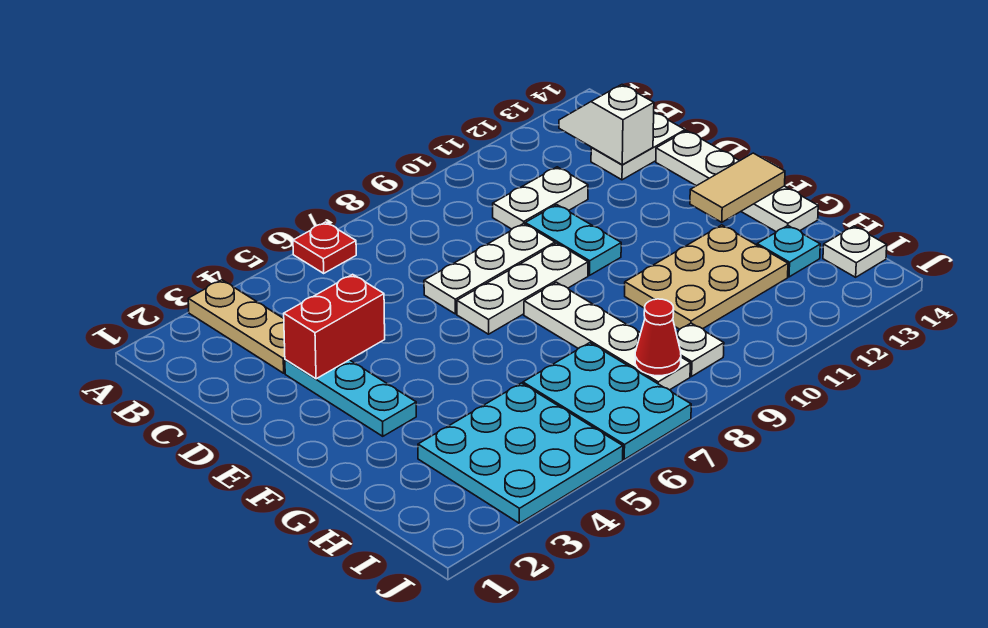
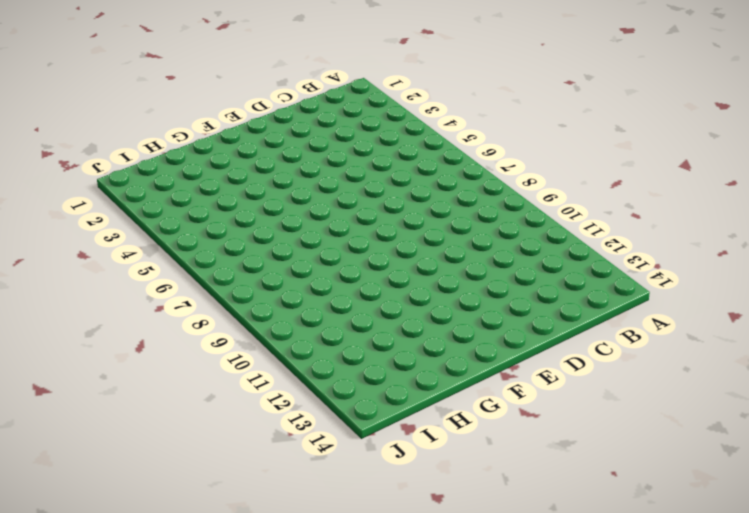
none -> tan plate A3:C3 level 1
none -> red plate A6 level 1
none -> white plate C10:C11 level 1

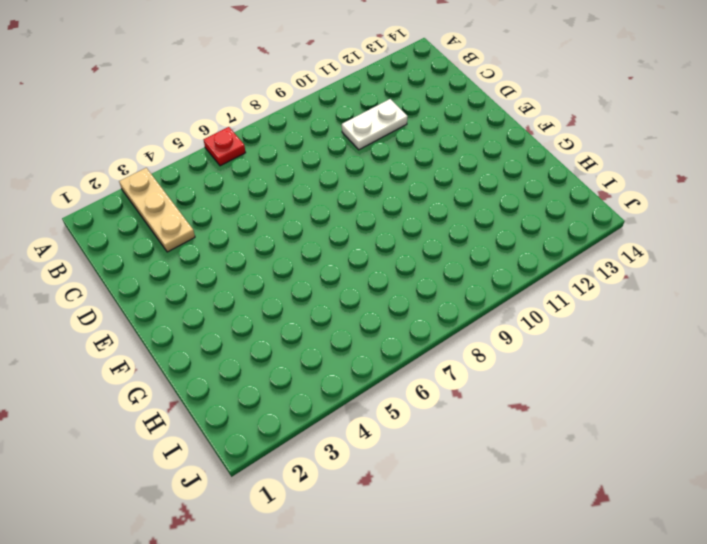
none -> white plate C13:C14 level 1
none -> cyan plate D3:F3 level 1
none -> white plate D7:D9 level 1

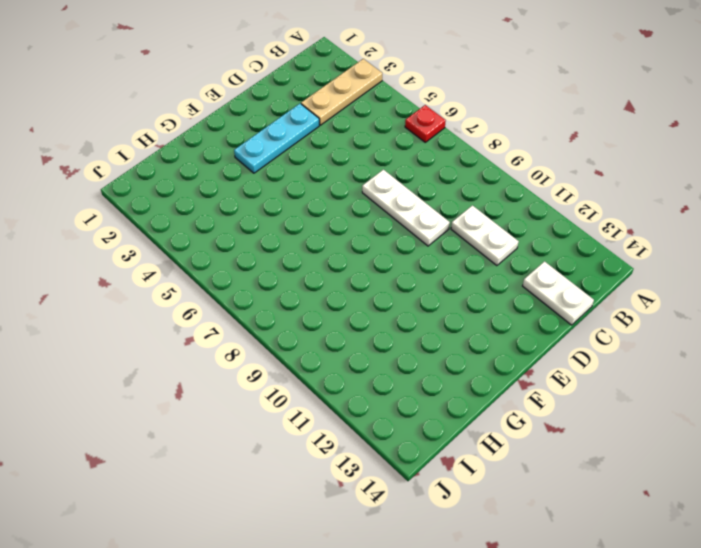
none -> cyan plate D10:E10 level 1
none -> white plate D14:G14 level 1
none -> white plate E7:E9 level 1

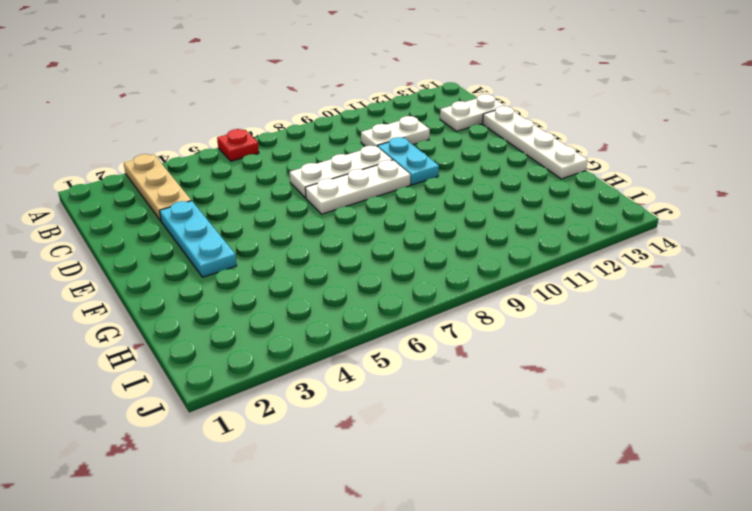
none -> white plate F8:I8 level 1
none -> tan plate G10:H12 level 1
none -> cyan plate H3:J5 level 1

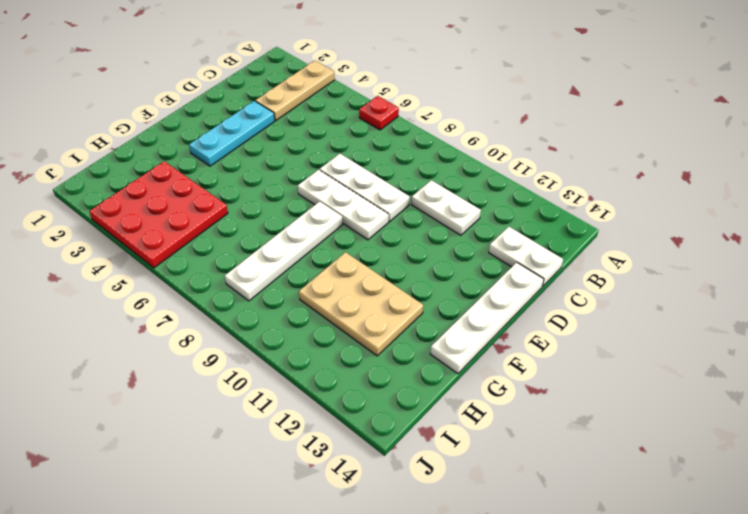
red plate H3:J5 level 1 -> cyan plate H3:J5 level 1
none -> cyan plate D10:E10 level 1
none -> cyan plate H6:J7 level 1
none -> cyan plate H13 level 1

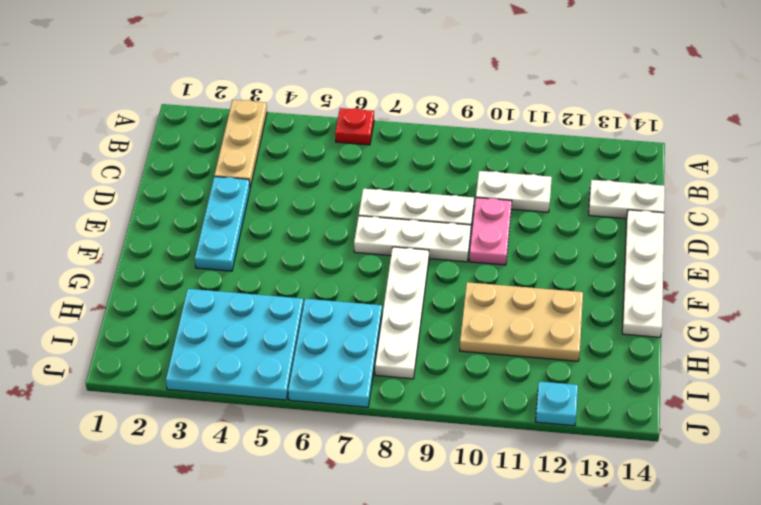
pink plate D10:E10 level 1 -> cyan plate D10:E10 level 1
cyan plate J12 level 1 -> cyan plate H13 level 1
none -> white plate I9 level 1
none -> white plate I14 level 1
none -> white slope B13:C13 level 2 top C

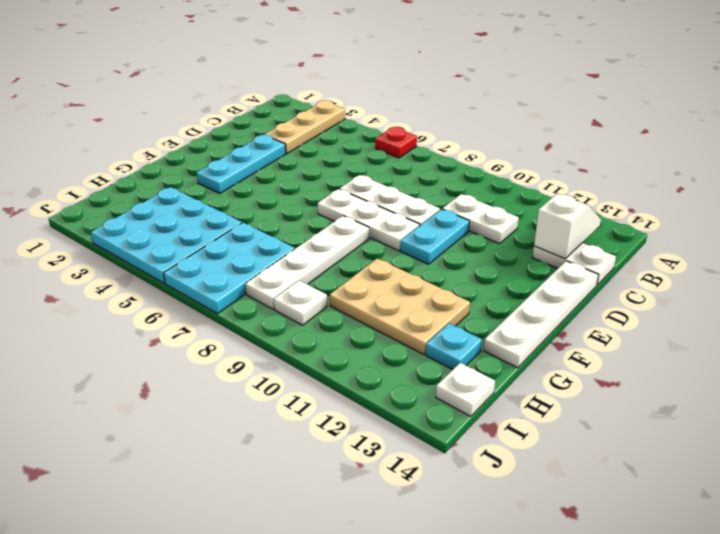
none -> red brick D3:D4 level 2
none -> tan tile F13:F14 level 2
none -> red cone I8 level 2

